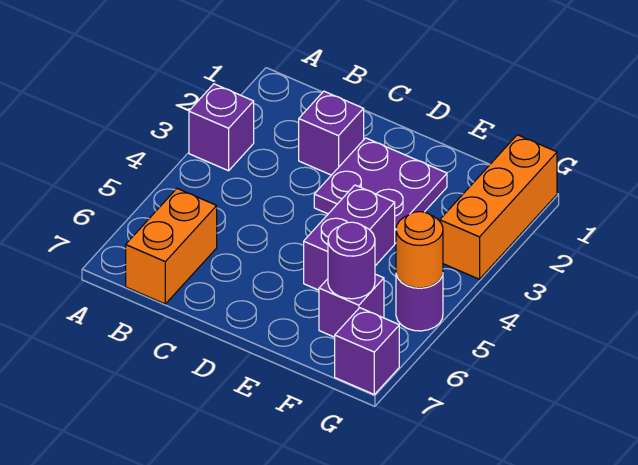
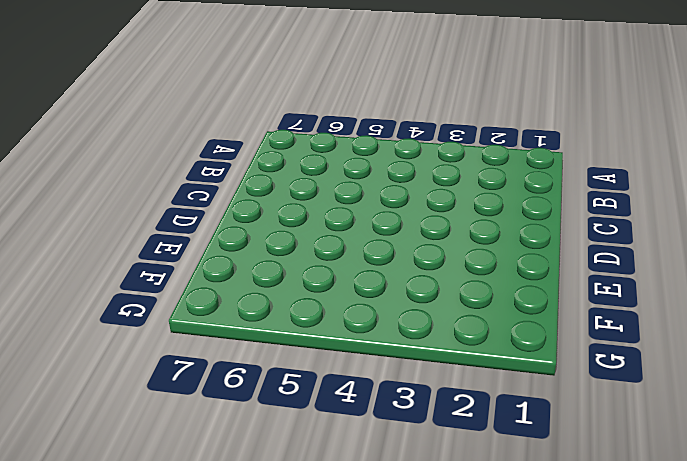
none -> purple brick A3 level 1
none -> orange brick B6:B7 level 1

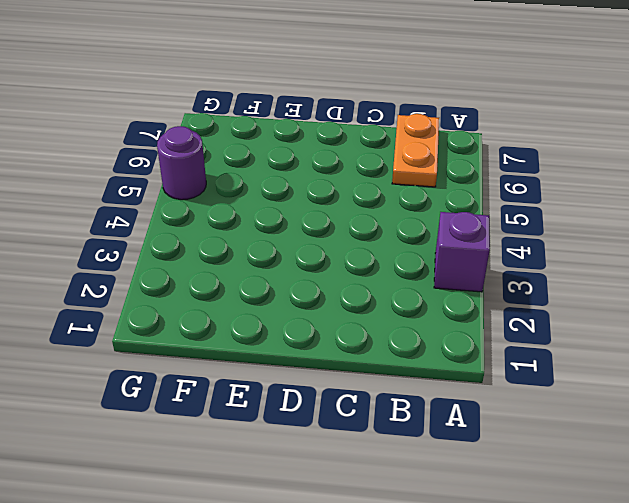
orange plate B6:B7 level 1 -> orange brick B6:B7 level 1
none -> purple brick C2 level 1
none -> purple plate D2:E3 level 1

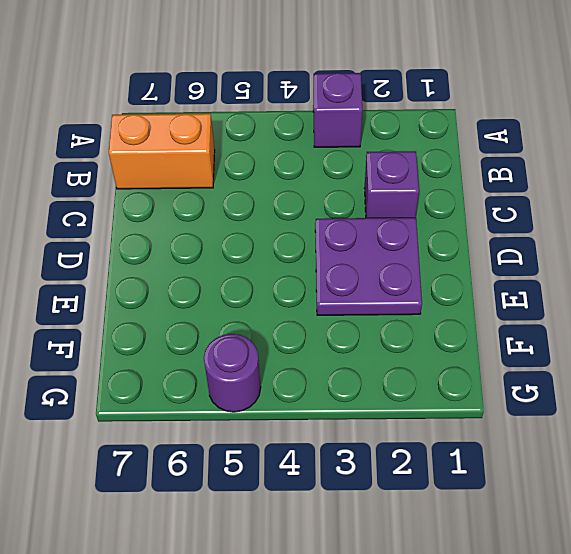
none -> purple brick E4:E5 level 1
none -> purple brick F6 level 1

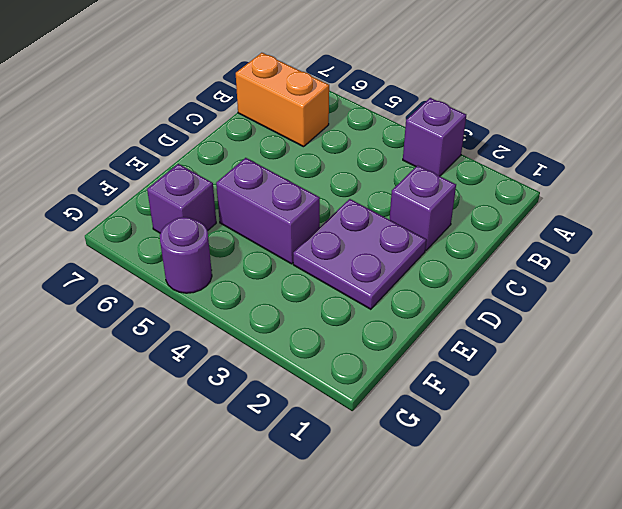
none -> orange brick G1:G3 level 1
none -> purple brick G7 level 1

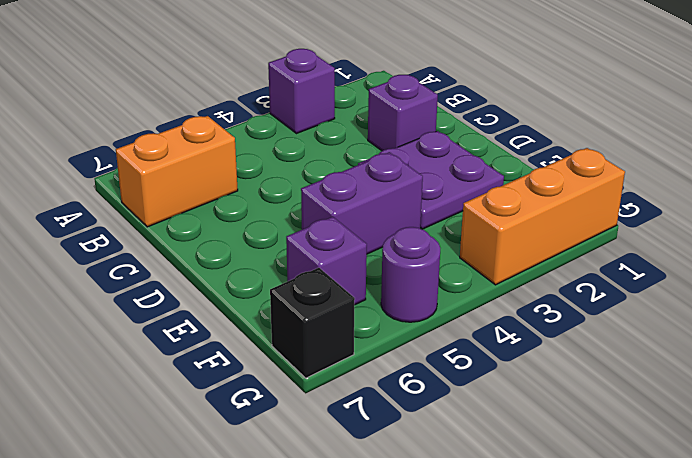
black brick G7 level 1 -> purple brick G7 level 1
none -> purple round brick F6 level 2
none -> orange round brick G5 level 2

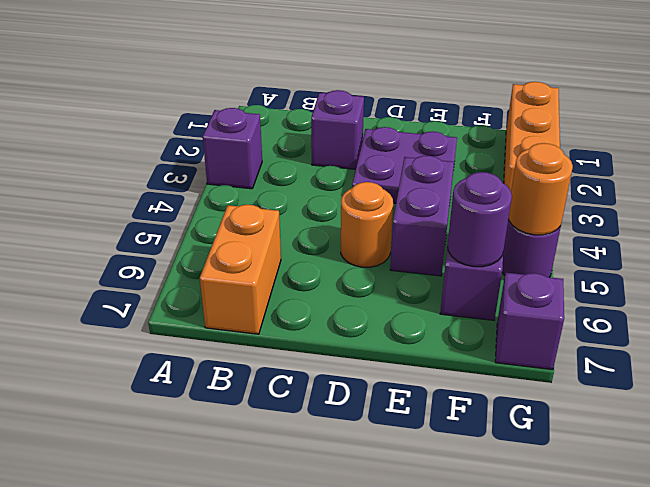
orange round brick D5 level 1 -> none

